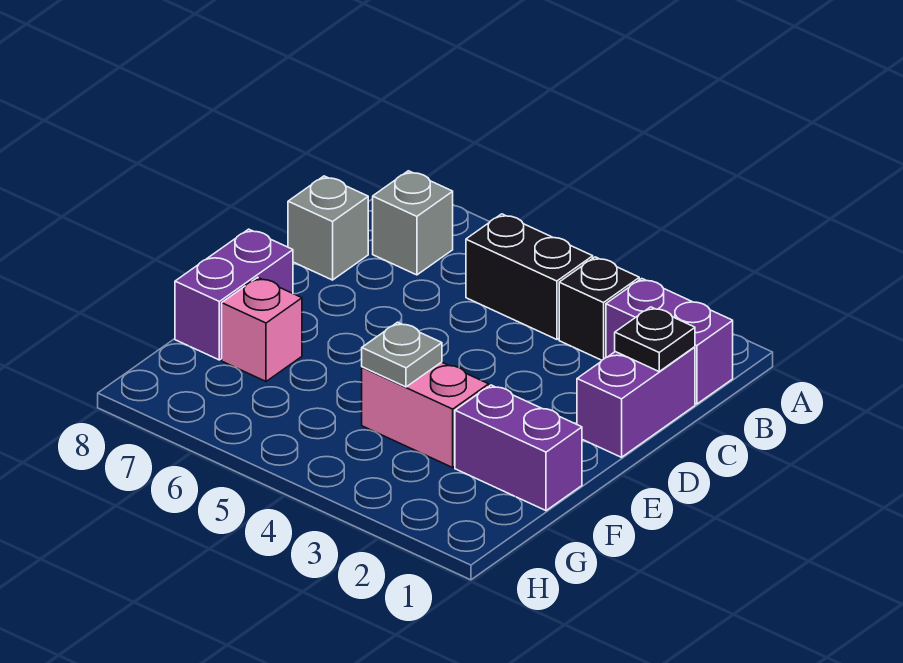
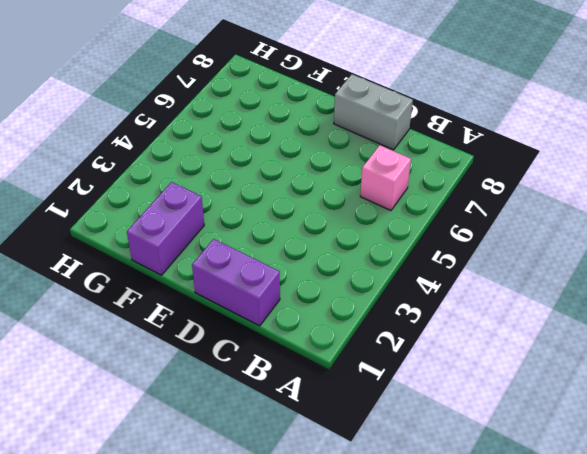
pink brick B6 level 1 -> pink brick F7 level 1
grey brick C8:D8 level 1 -> grey brick C8 level 1
none -> purple brick B1:B2 level 1
none -> black brick B3 level 1
none -> black brick B4:B5 level 1

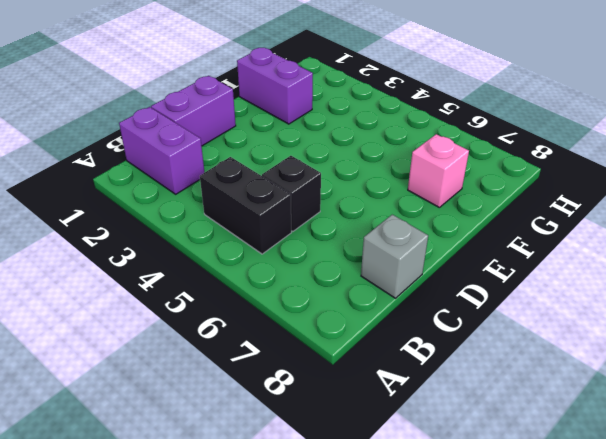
black brick C5 level 1 -> black brick B3 level 1
none -> grey brick B7 level 1
none -> purple brick E8:F8 level 1
none -> pink brick F3:F4 level 1

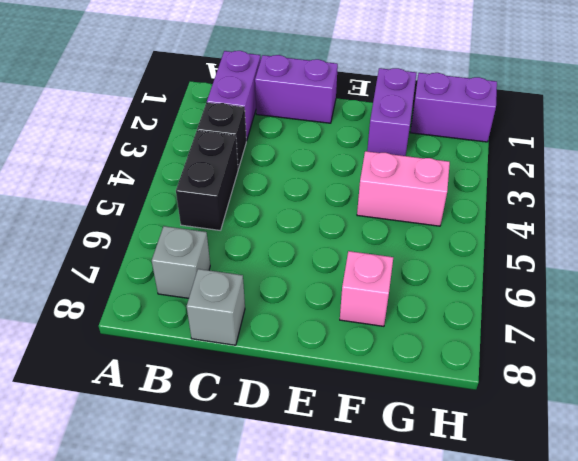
pink brick F4:G4 level 1 -> pink brick F3:F4 level 1
purple brick G1:H1 level 1 -> purple brick E8:F8 level 1
none -> black plate C1 level 2
none -> grey plate F4 level 2

